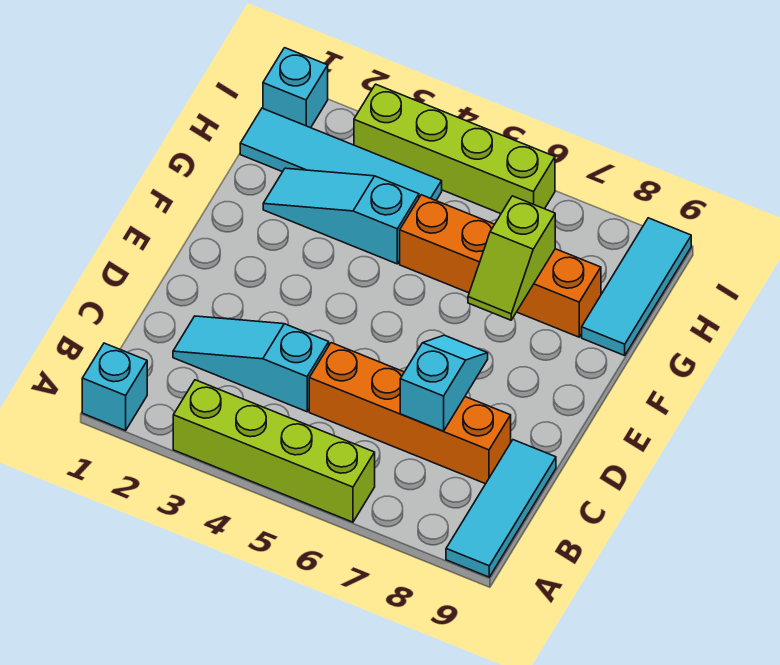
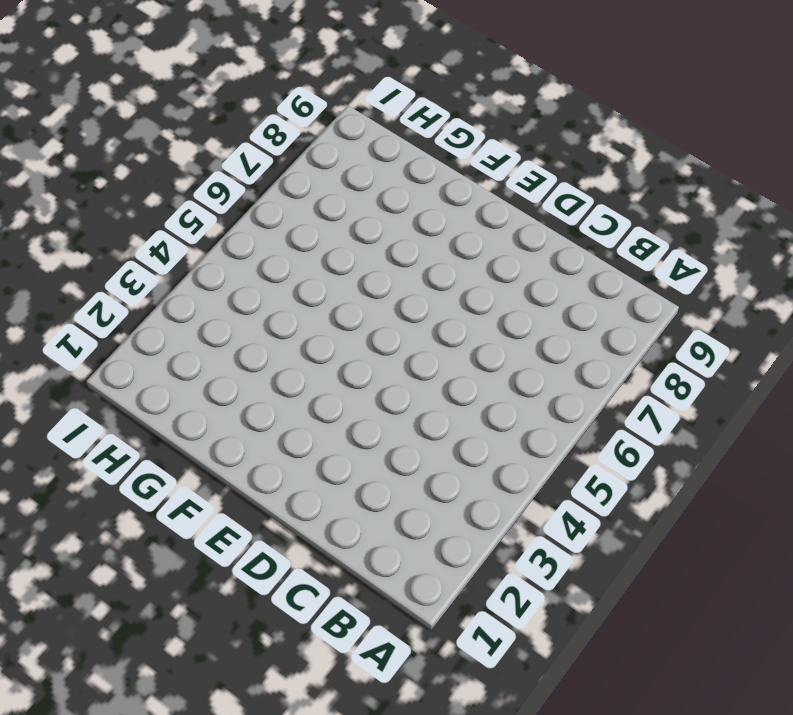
none -> cyan brick A1 level 1
none -> lime brick A3:A6 level 1
none -> cyan tile A9:C9 level 1

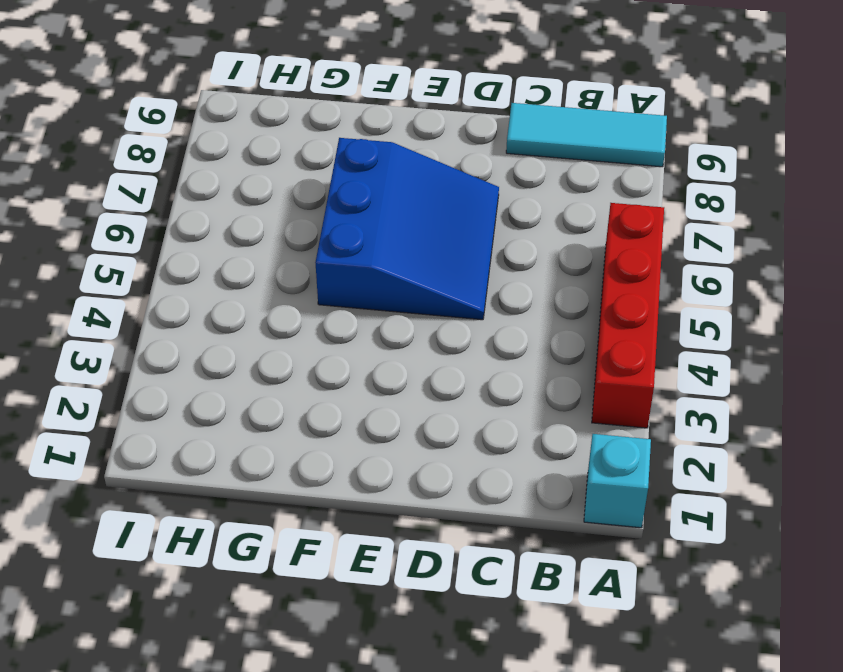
red brick A3:A6 level 1 -> lime brick A3:A6 level 1
blue slope D5:F7 level 1 top F -> none
none -> cyan slope C2:C4 level 1 top 4
none -> orange brick C5:C8 level 1
none -> cyan slope G2:G4 level 1 top 4

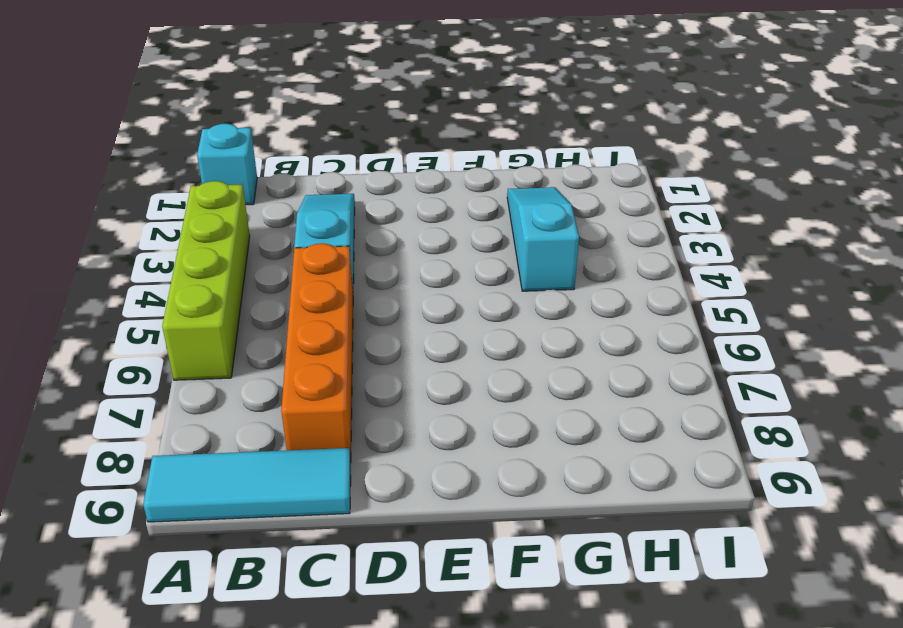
none -> orange brick G5:G8 level 1
none -> cyan tile G9:I9 level 1
none -> cyan tile H1:H4 level 1

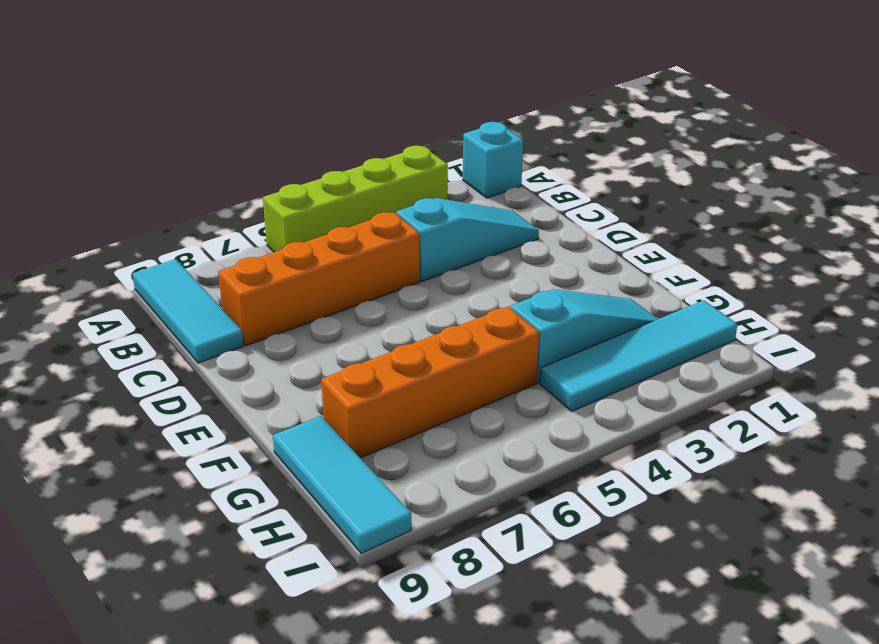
none -> cyan brick I1 level 1
none -> lime brick I3:I6 level 1
none -> cyan slope C7:D7 level 2 top C

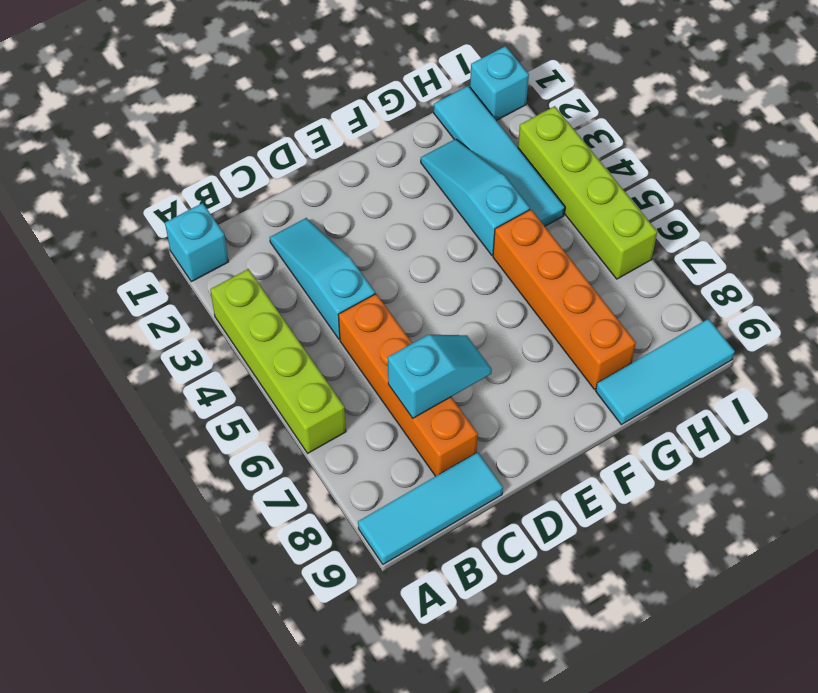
none -> lime slope F7:G7 level 2 top G

